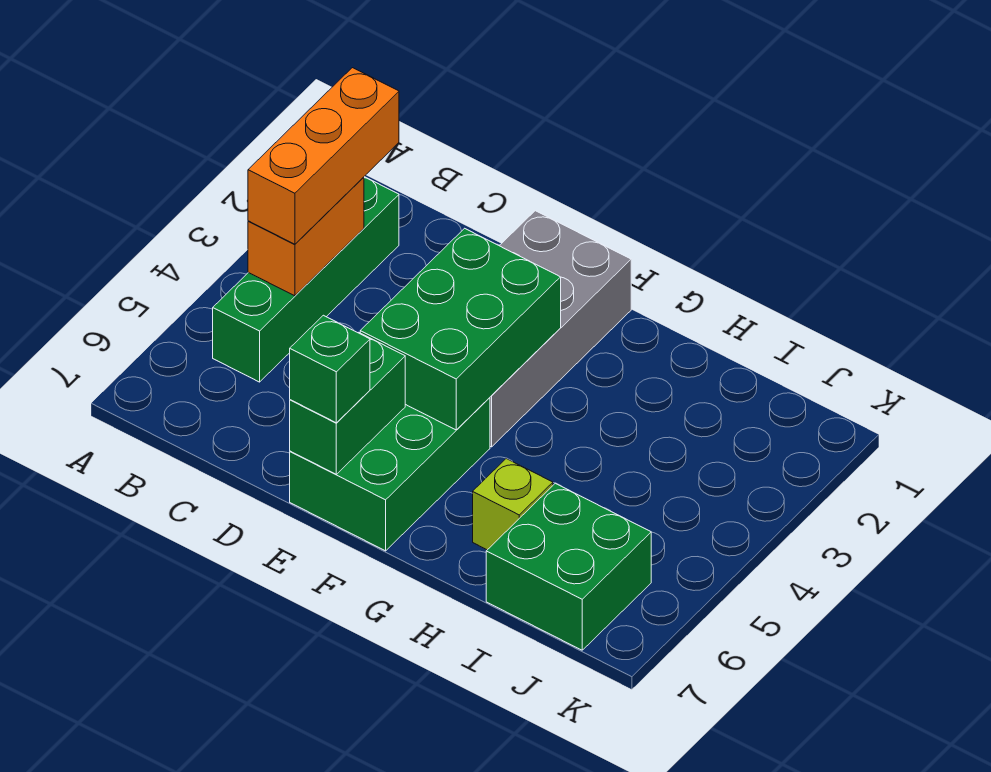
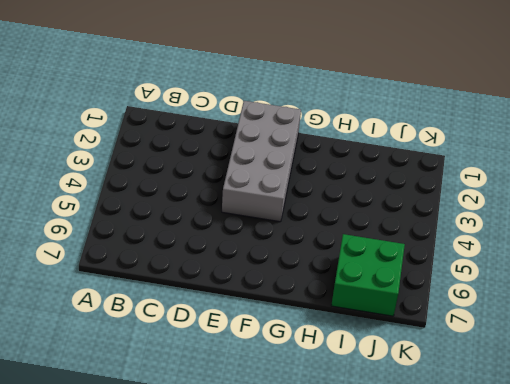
none -> green brick B2:B5 level 1
none -> green brick E5:F7 level 1

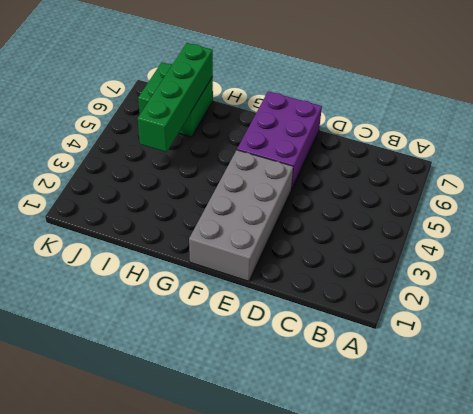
purple brick E5:F7 level 1 -> green brick E5:F7 level 1
green brick I4:I7 level 2 -> green brick B2:B5 level 1
none -> lime brick H6 level 1
none -> orange brick B3:B4 level 2

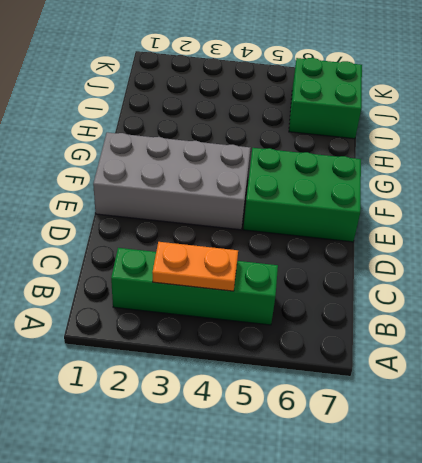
orange plate B3:B4 level 2 -> orange brick B3:B4 level 2
none -> lime brick H6 level 1
none -> green brick E3:F5 level 2

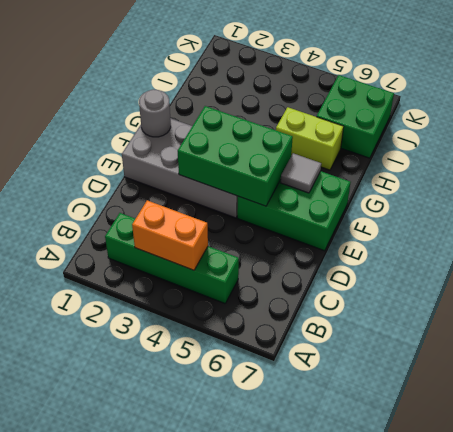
grey round brick F1 level 2 -> none
grey tile F6 level 2 -> none
lime brick H5:H6 level 1 -> lime brick H6 level 1
none -> green brick E6:E7 level 2
none -> orange brick B2:B4 level 3

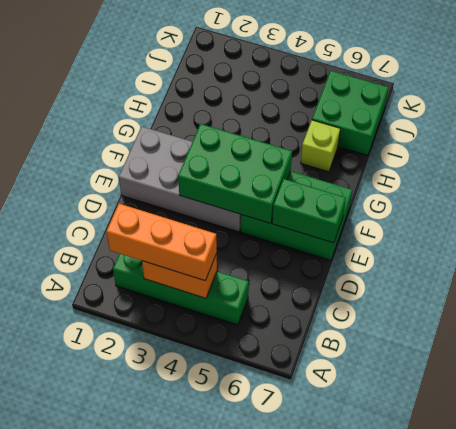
none -> green brick E7 level 3

